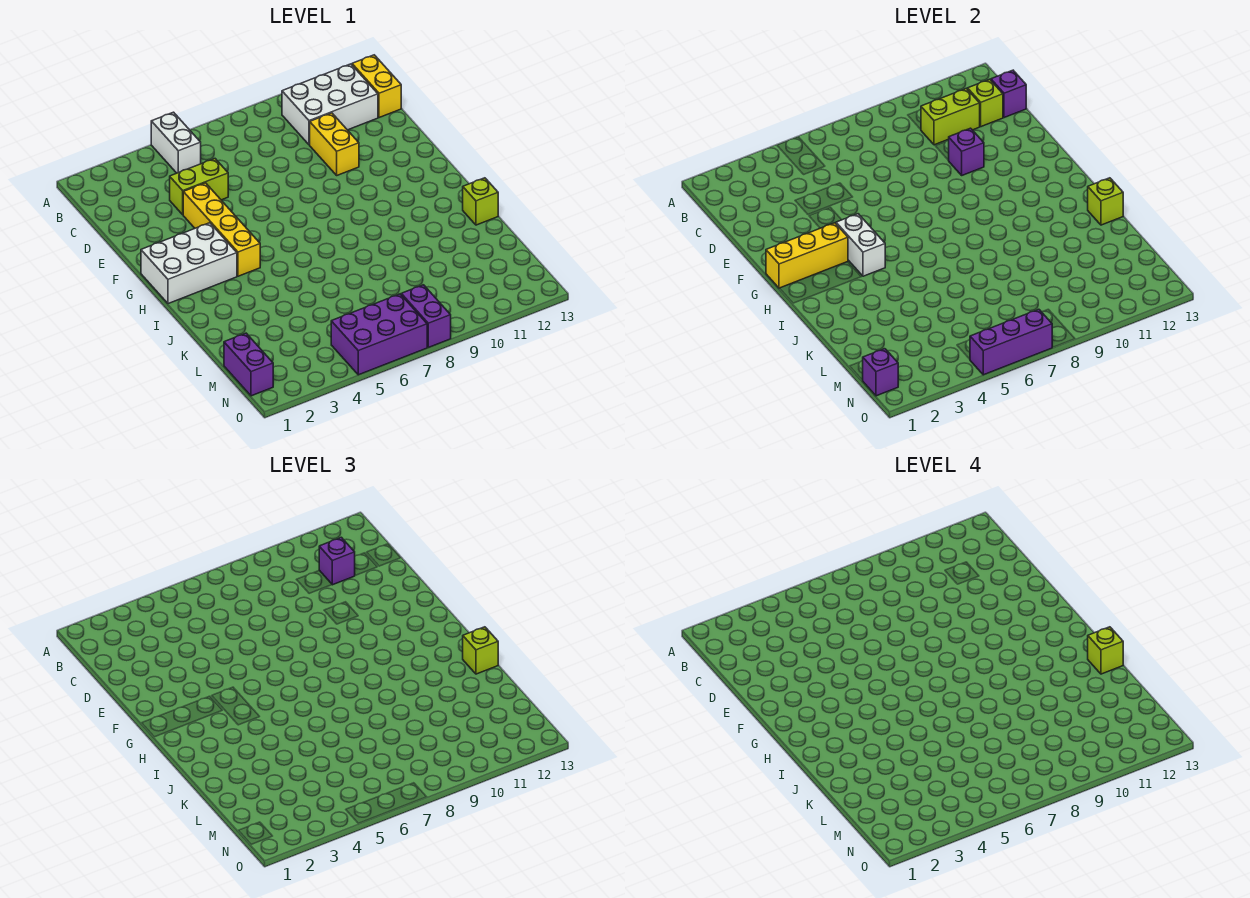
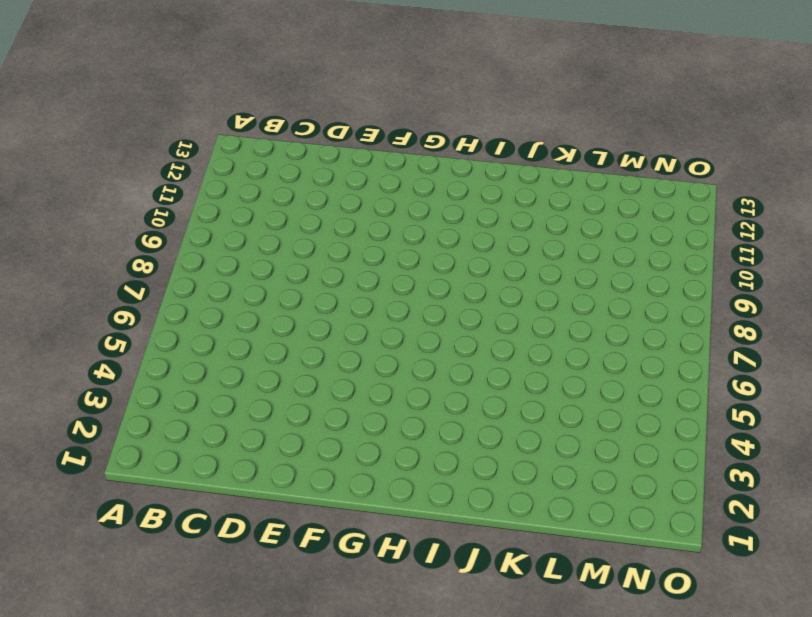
none -> white brick A5:B5 level 1
none -> white brick B10:C12 level 1
none -> yellow brick B13:C13 level 1

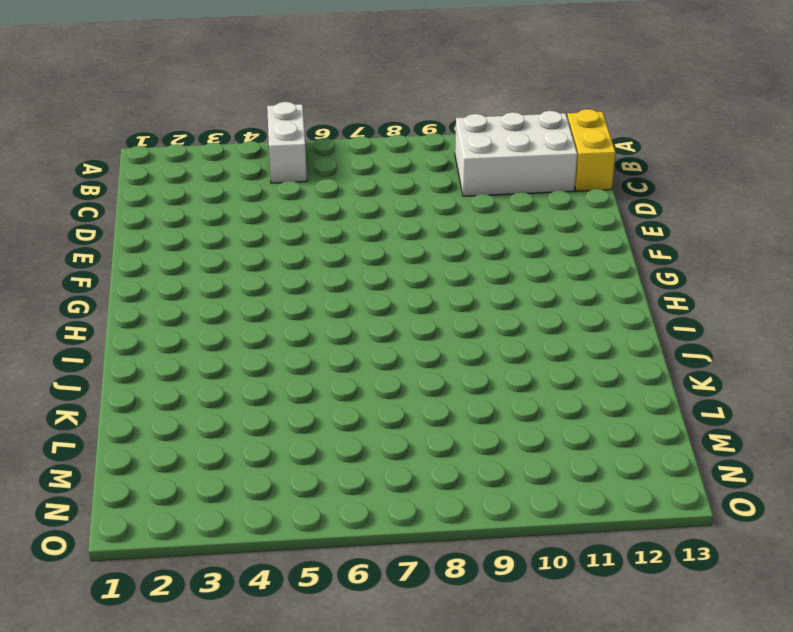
none -> lime brick D4:D5 level 1
none -> yellow brick D10:E10 level 1
none -> yellow brick E4:H4 level 1

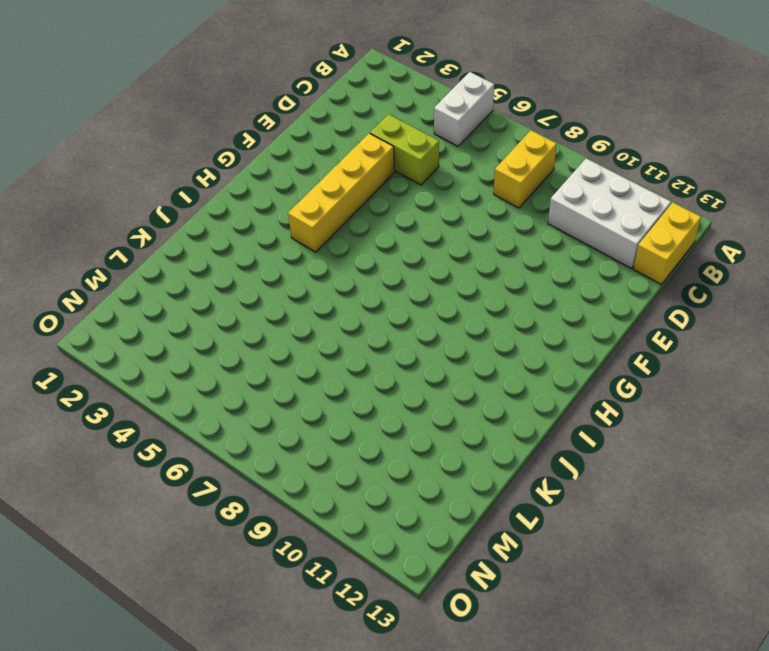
yellow brick B8:C8 level 1 -> yellow brick D10:E10 level 1
none -> white brick G1:H3 level 1
none -> lime brick J13 level 1
none -> purple brick M1:N1 level 1

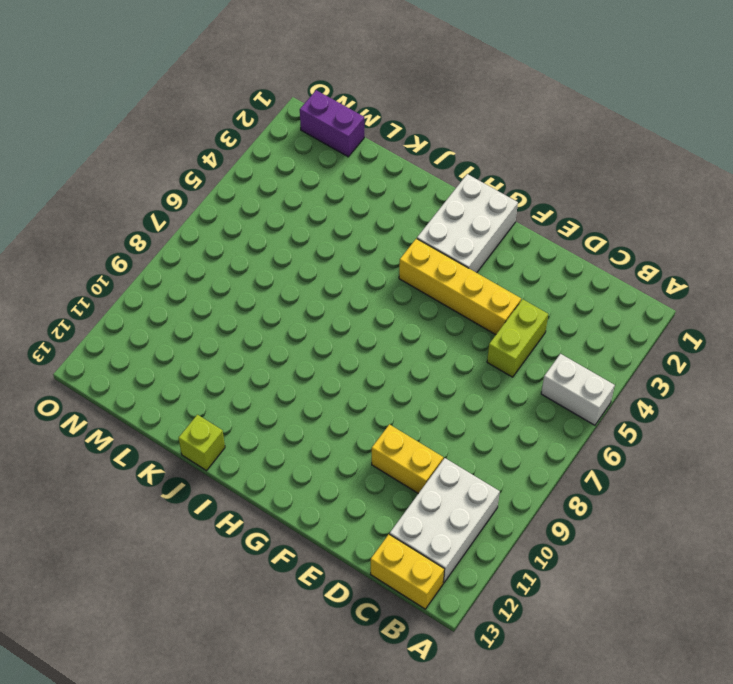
none -> purple brick N5:O7 level 1
none -> purple brick N8:O8 level 1
none -> lime brick C10:C11 level 2

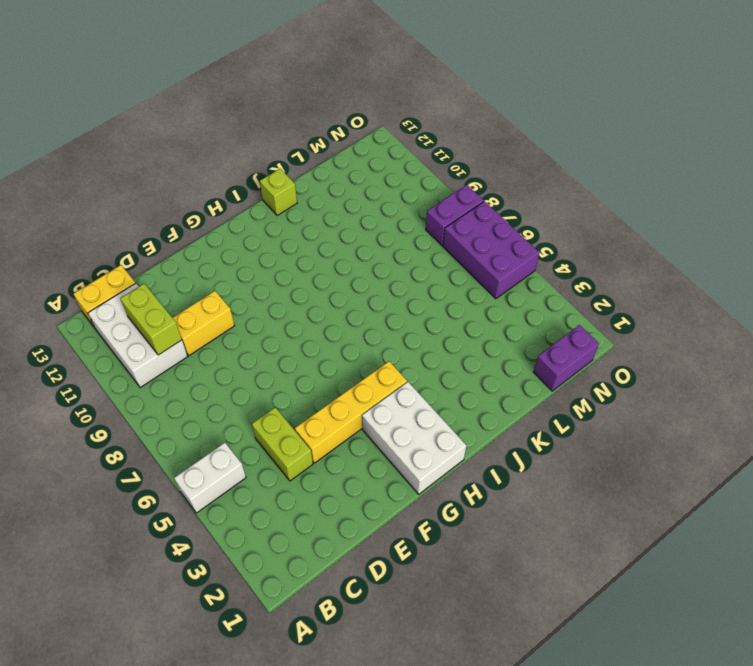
none -> lime brick C12 level 2
none -> purple brick C13 level 2
none -> purple brick E10 level 2

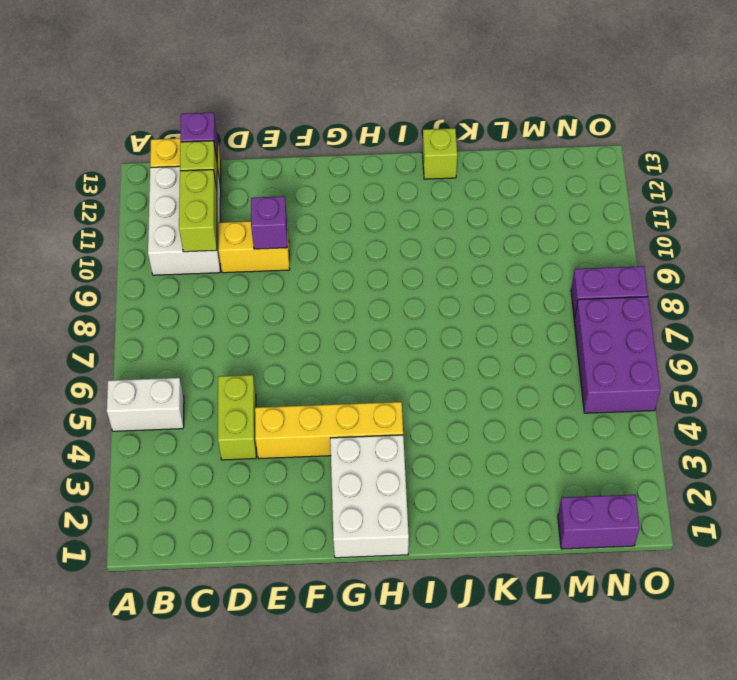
none -> yellow brick G1:G3 level 2
none -> white brick G4:H4 level 2
none -> lime brick J13 level 2

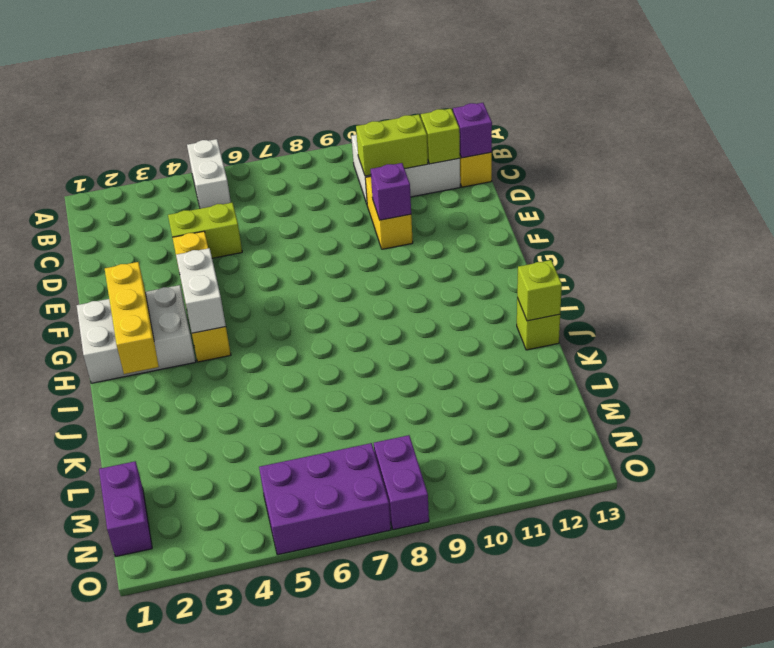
yellow brick G2:I2 level 2 -> yellow brick G1:G3 level 2
none -> purple brick N1 level 2
none -> purple brick O5:O7 level 2
none -> purple brick C11 level 3

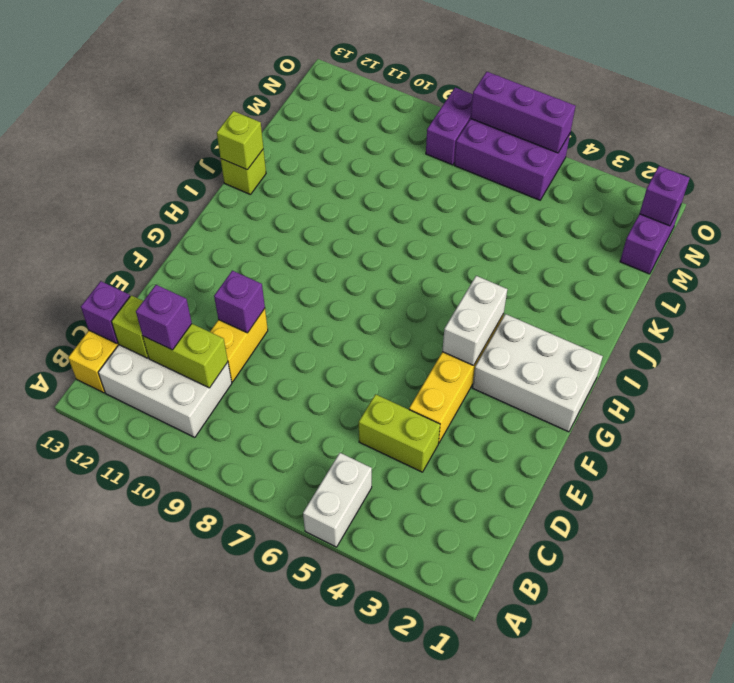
none -> yellow brick G1:G3 level 2
none -> lime brick J13 level 3
none -> lime brick J13 level 4

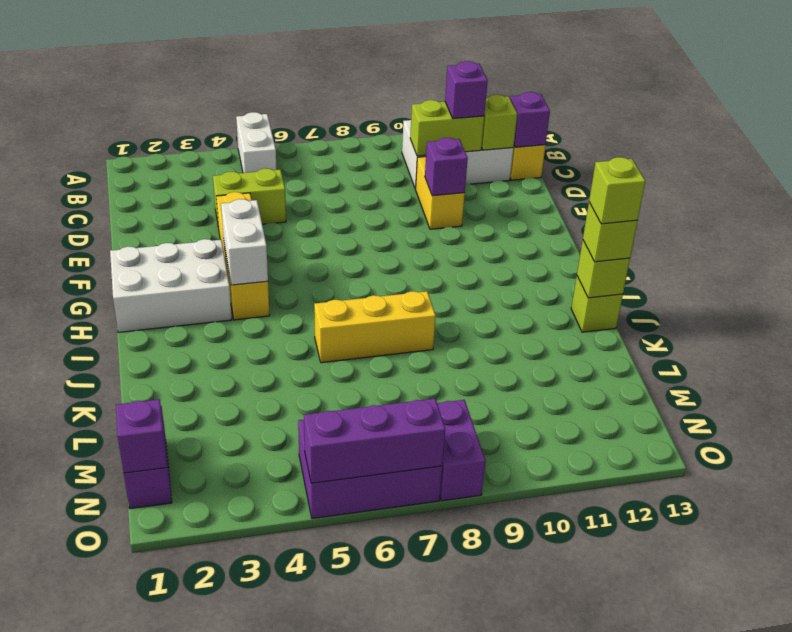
yellow brick J6:J8 level 1 -> yellow brick G1:G3 level 2

